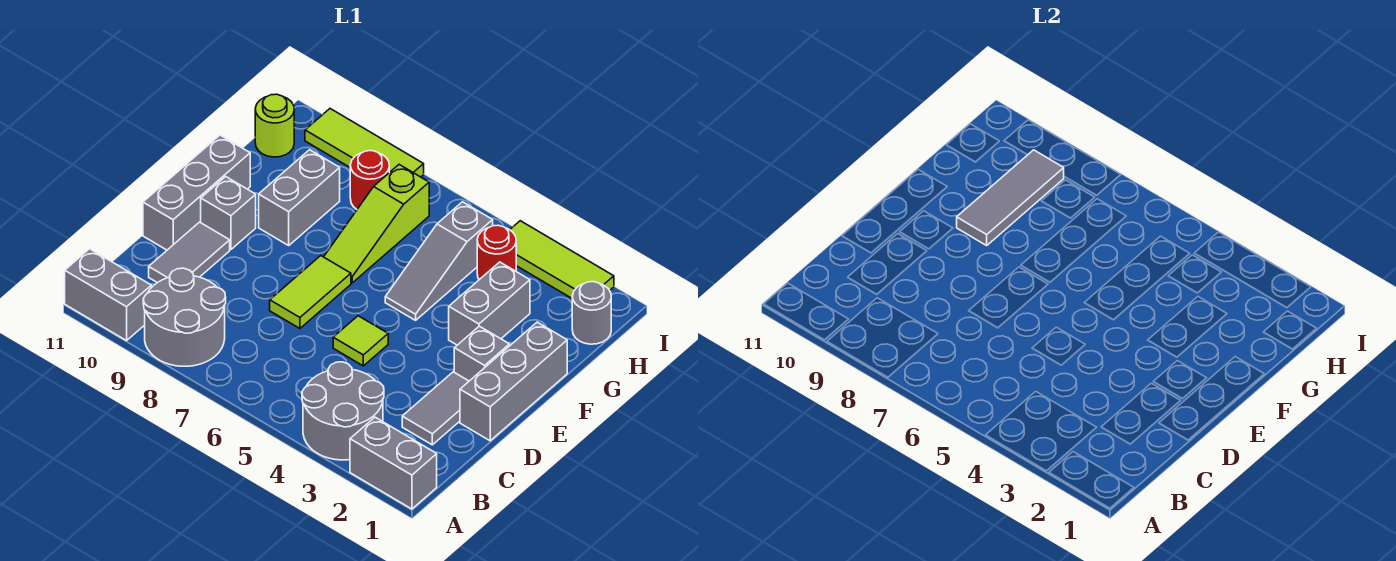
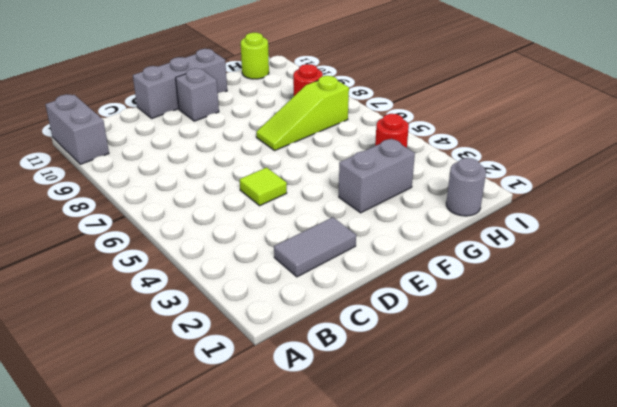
none -> grey brick A1:A2 level 1
none -> grey round brick A3:B4 level 1
none -> grey round brick A8:B9 level 1

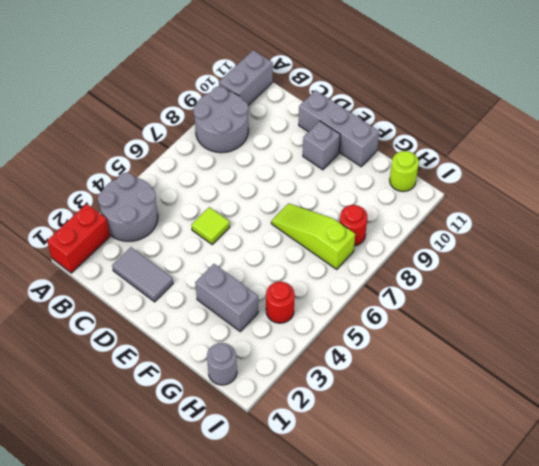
red brick A1:A2 level 1 -> grey brick A1:A2 level 1
none -> grey tile C10:D10 level 1
none -> grey brick D1:F1 level 1
none -> lime tile D7:E7 level 1

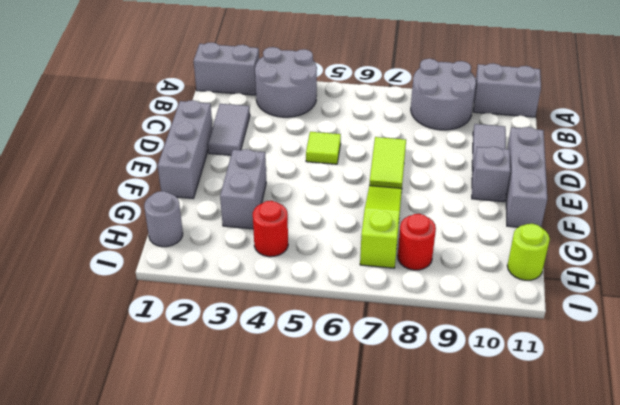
none -> grey brick E2 level 1
none -> grey slope F5:H5 level 1 top H
none -> grey brick F9:G9 level 1

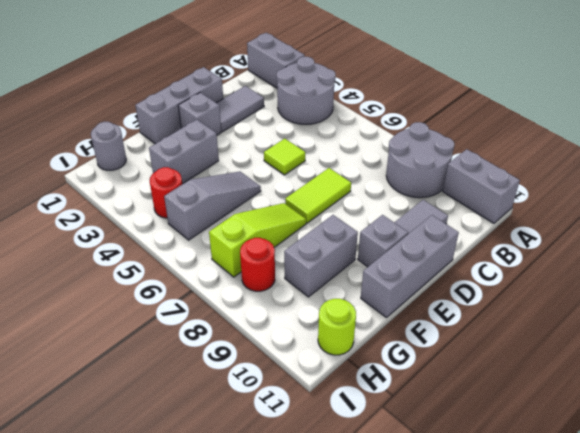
none -> lime tile I2:I4 level 1
none -> lime tile I8:I10 level 1
none -> grey tile F9:H9 level 2

